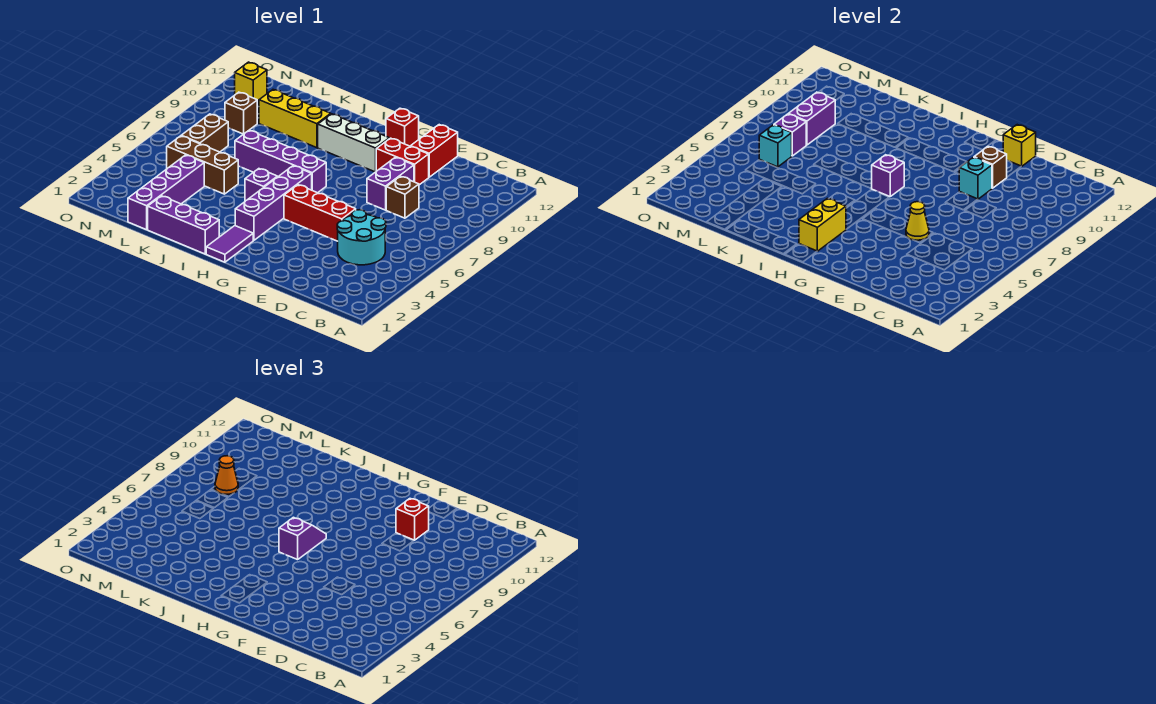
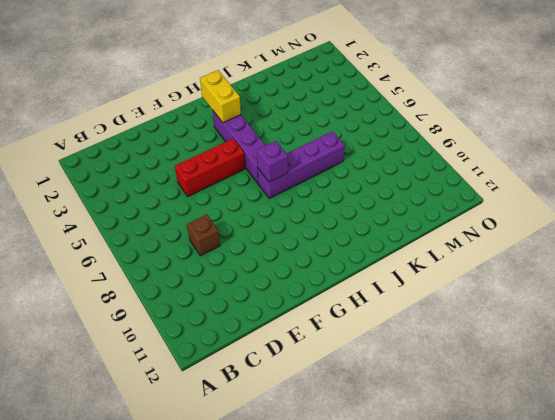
none -> cyan round brick C4:D5 level 1
none -> purple brick E8:E9 level 1
none -> red brick E10:F10 level 1
none -> red brick E11:E12 level 1

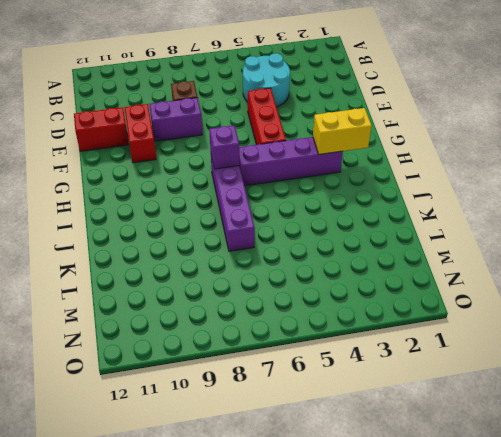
none -> white brick G10:I10 level 1
none -> red brick G12 level 1
none -> purple tile H1:H2 level 1
none -> purple brick I1:K1 level 1

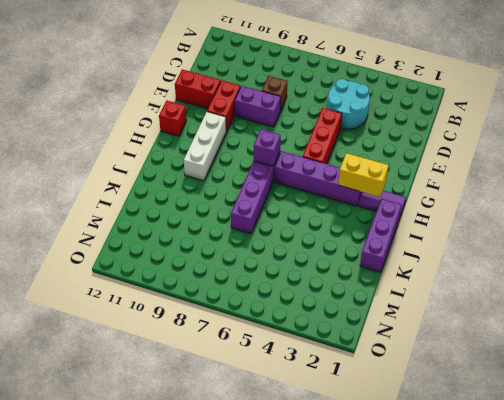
none -> purple brick I5 level 1
none -> yellow brick J10:L10 level 1
none -> brown brick K5:M5 level 1
none -> purple brick L1:L4 level 1

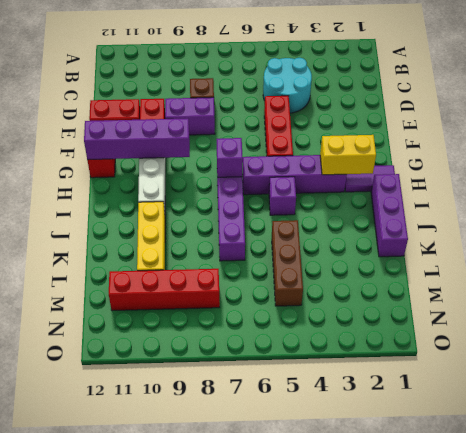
purple brick G9:G12 level 2 -> purple brick L1:L4 level 1
red brick M8:M11 level 1 -> brown brick M9 level 1
none -> brown brick M6:M7 level 1
none -> yellow brick N11 level 1
none -> yellow cone E5 level 2
none -> cyan brick E9 level 2

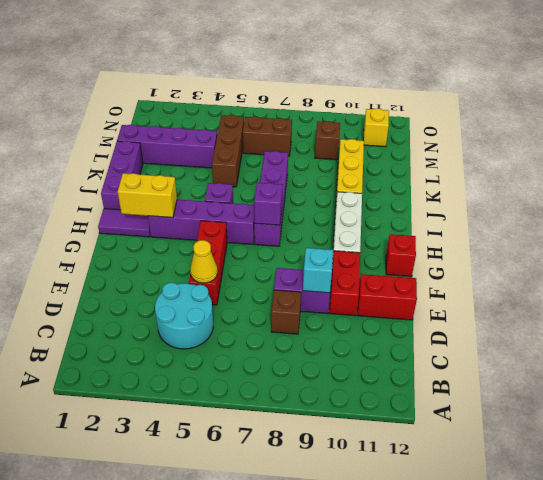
none -> brown brick E10 level 2
none -> yellow brick E12 level 2
none -> cyan brick M6 level 2
none -> purple brick M7 level 2

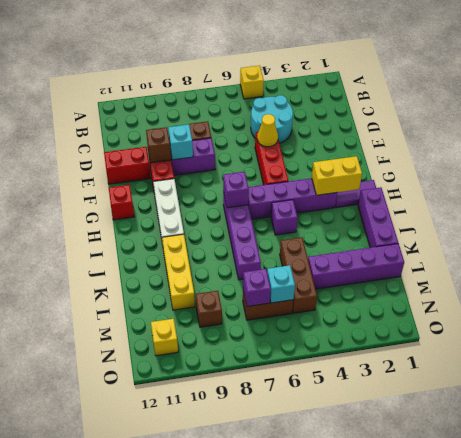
yellow brick A5 level 1 -> yellow brick E12 level 2
none -> purple brick M8:M9 level 2
none -> red brick E10 level 3
none -> purple slope H6:H7 level 3 top 6
none -> orange cone M8 level 3

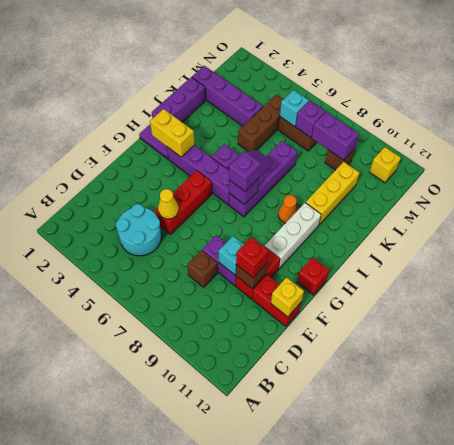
purple slope H7:I7 level 3 top H -> purple slope H6:H7 level 3 top 6
orange cone I9 level 1 -> orange cone M8 level 3

